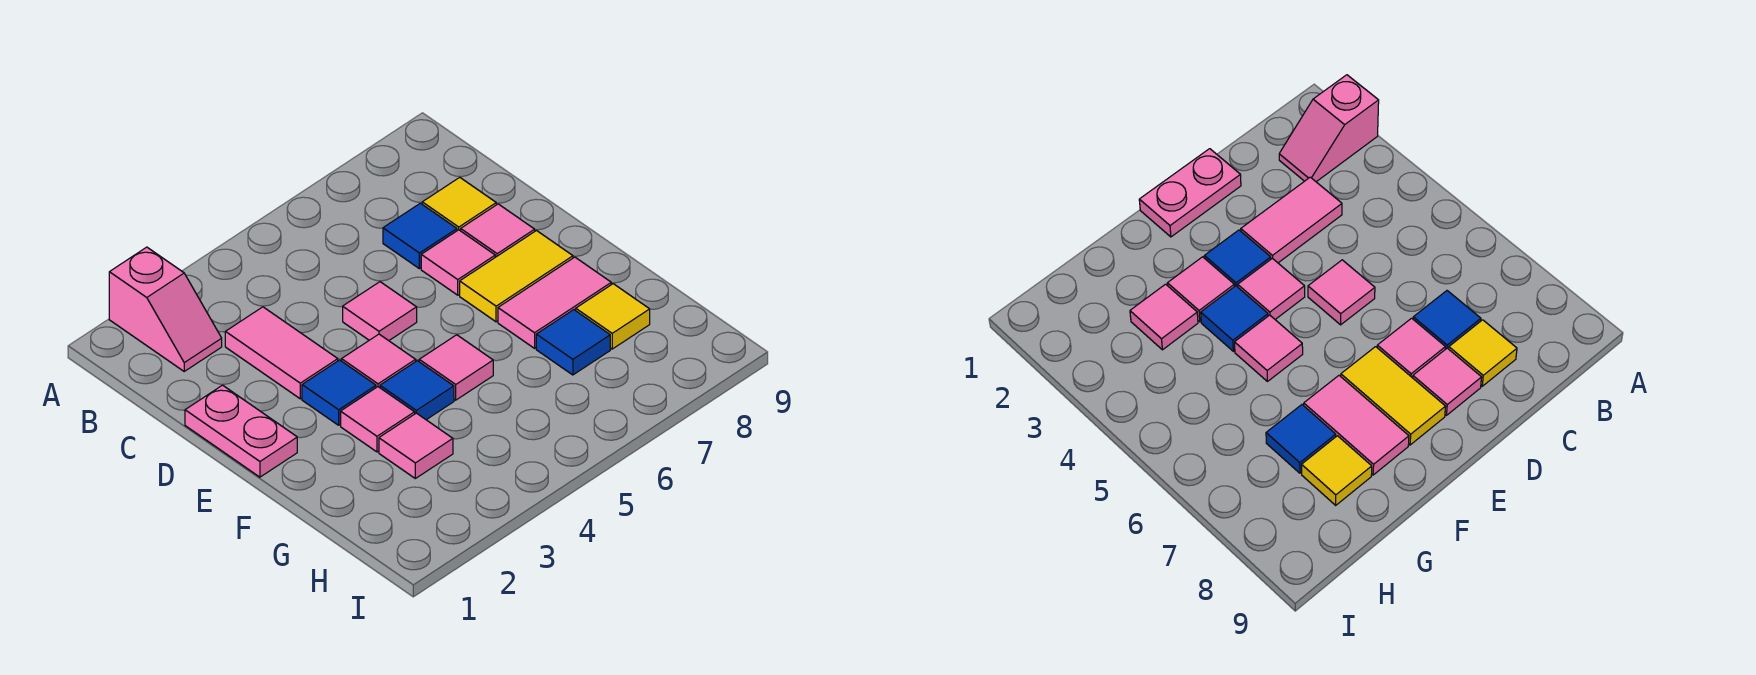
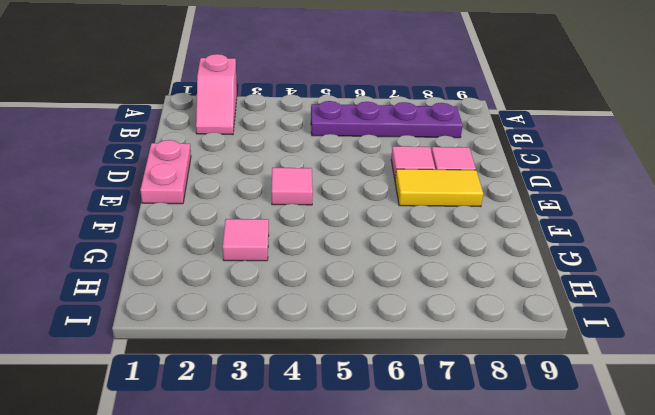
purple plate B5:B8 level 1 -> none
none -> pink tile C3:D3 level 1
none -> blue tile C7 level 1
none -> yellow tile C8 level 1

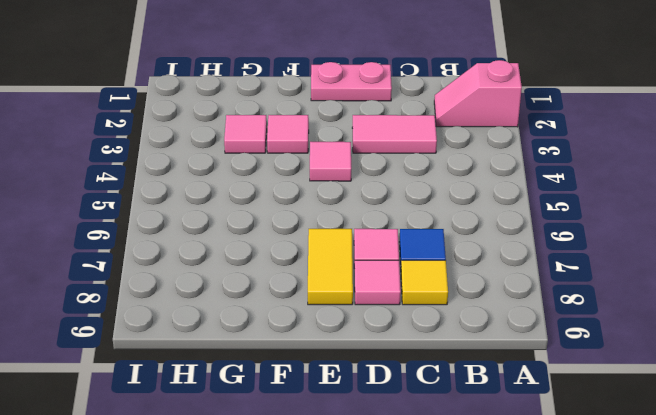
none -> pink tile D5 level 1
none -> blue tile E3 level 1
none -> blue tile F4 level 1

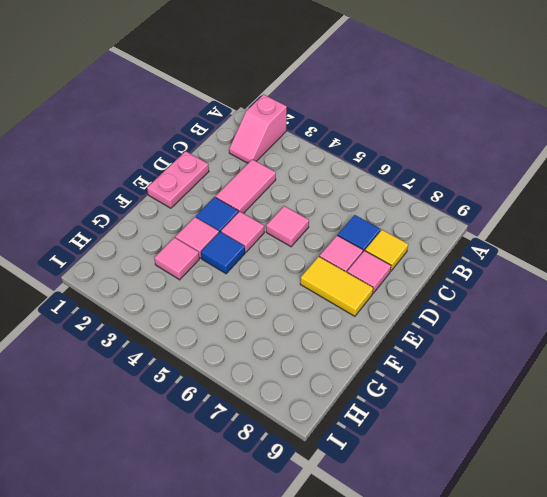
none -> pink tile F5 level 1
none -> pink tile F7:F8 level 1
none -> blue tile G7 level 1

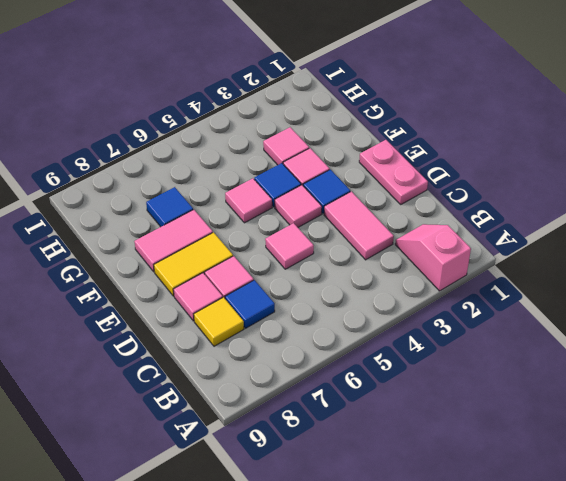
none -> yellow tile G8 level 1

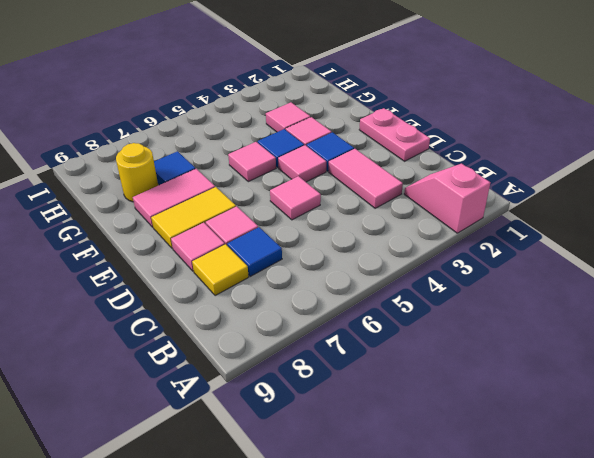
yellow round brick G8 level 1 -> yellow tile G8 level 1

